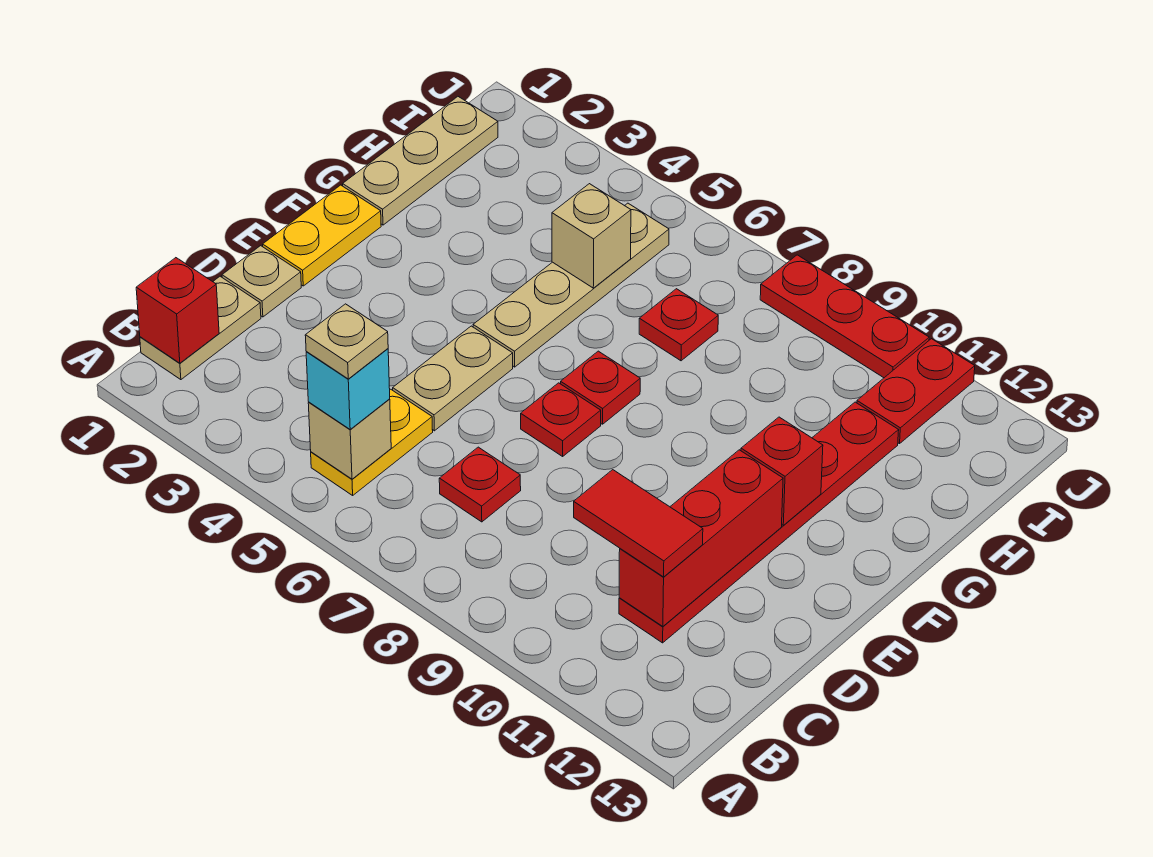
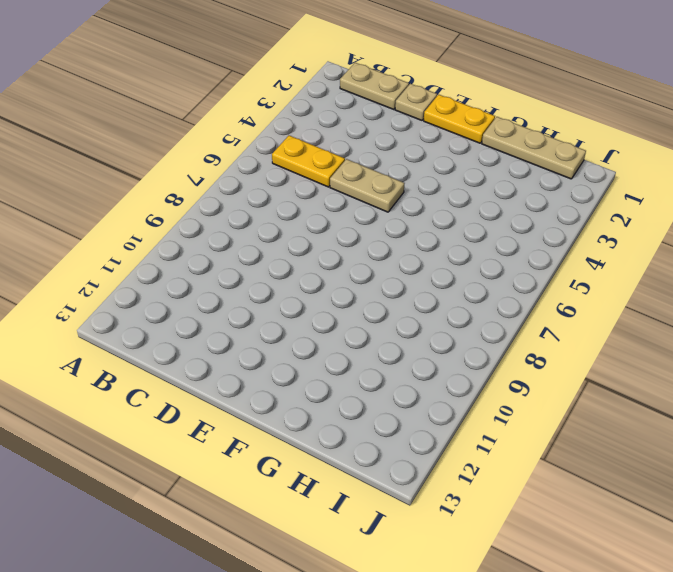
none -> red plate C7 level 1
none -> red plate C11:H11 level 1
none -> red plate E7 level 1

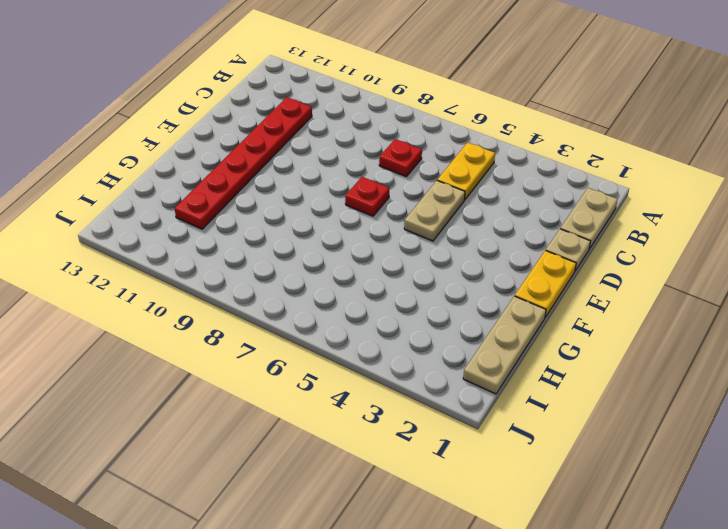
none -> tan plate F5:I5 level 1
none -> red plate F7 level 1
none -> red plate H7 level 1

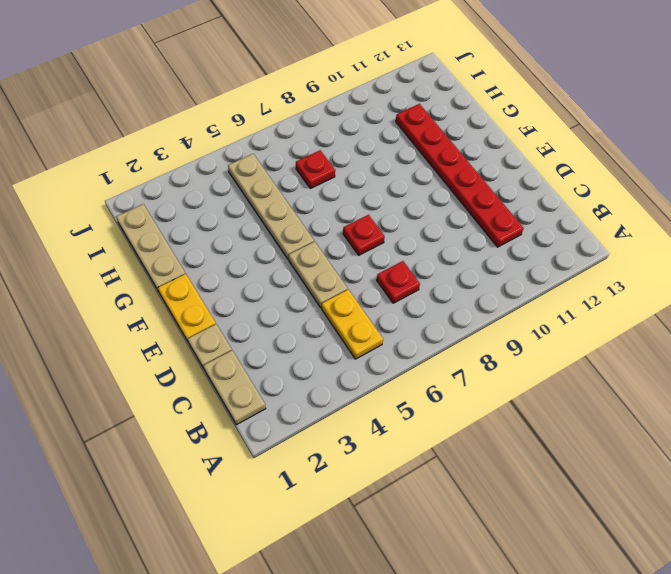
none -> red plate F7 level 1
none -> red plate I11:J11 level 1
none -> red plate J8:J10 level 1

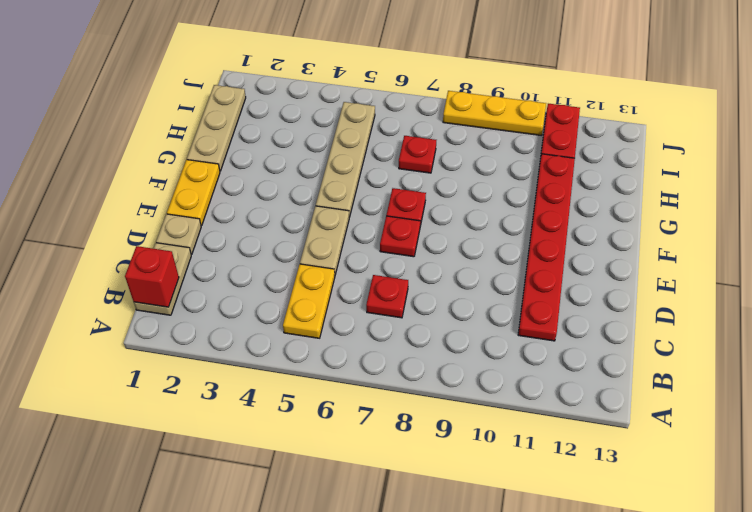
yellow plate J8:J10 level 1 -> red plate J8:J10 level 1
none -> tan brick B5 level 2
none -> red brick C11:E11 level 2
none -> red brick F11 level 2

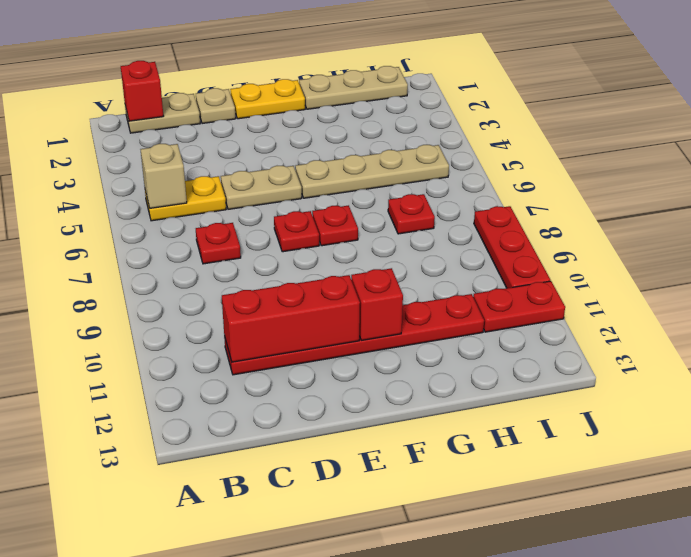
none -> tan brick H5 level 2
none -> cyan brick B5 level 3
none -> red tile C10:C11 level 3

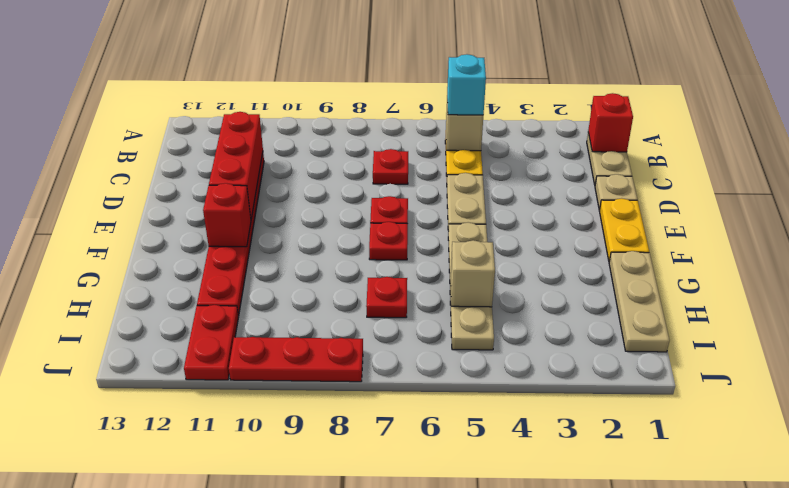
none -> red tile C10:C11 level 3
none -> tan plate B5 level 4

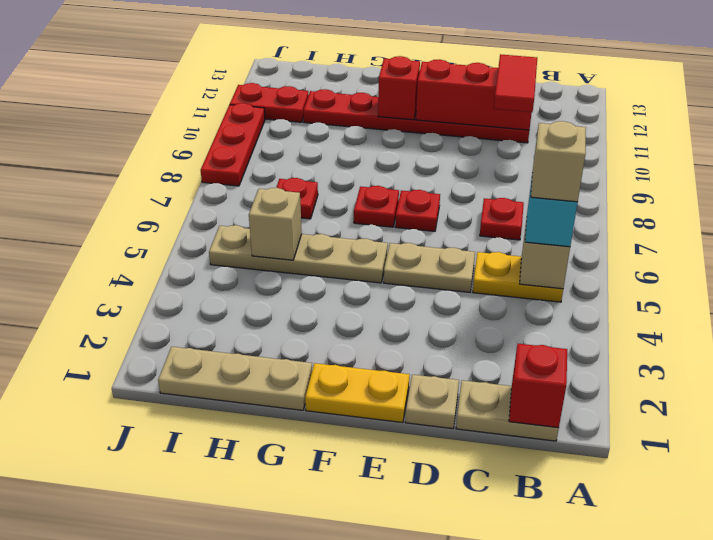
tan brick B5 level 4 -> tan plate B5 level 4

